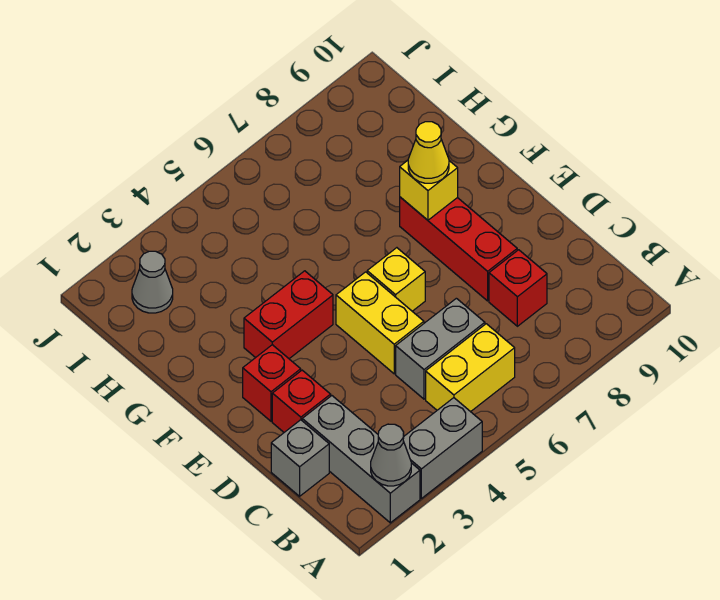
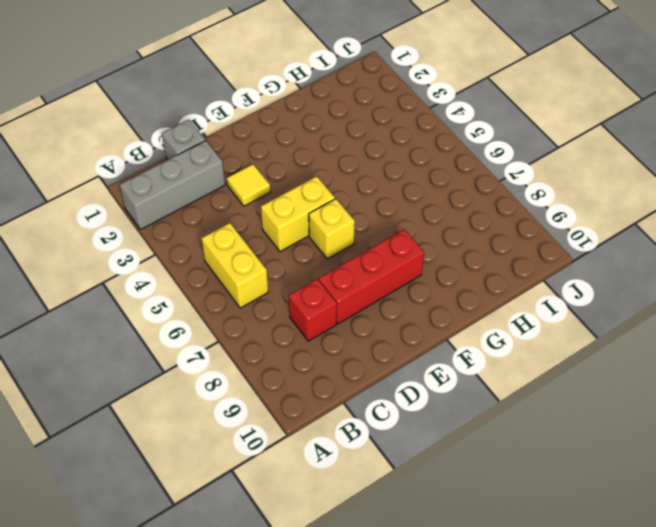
yellow tile D3 level 1 -> none
none -> grey brick A3:A4 level 1
none -> grey brick C5:C6 level 1
none -> red brick D2 level 1

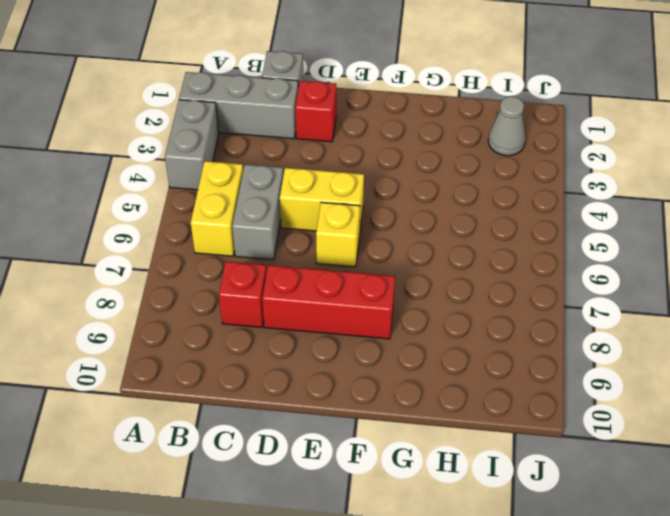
none -> red brick E2 level 1
none -> red brick F3:F4 level 1
none -> grey cone A2 level 2

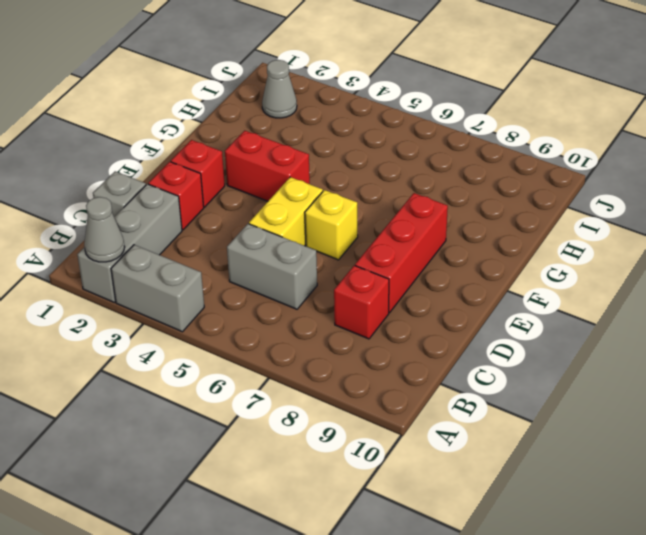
none -> yellow brick B5:B6 level 1
none -> yellow brick F8 level 2
none -> yellow cone F8 level 3

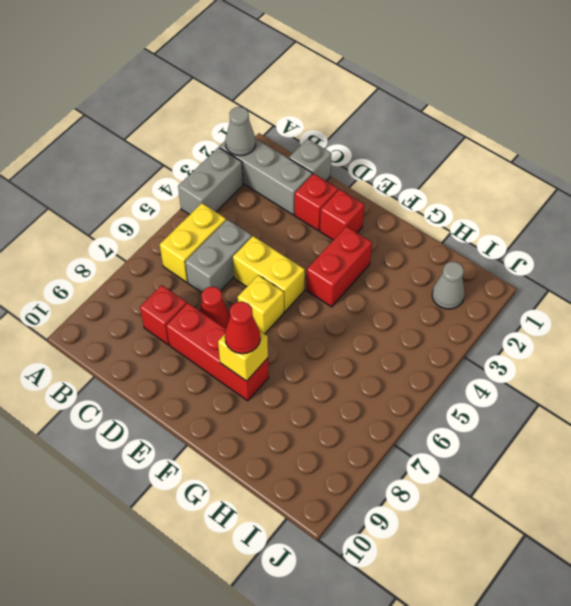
red cone D7 level 1 -> none
red cone F8 level 3 -> yellow cone F8 level 3

